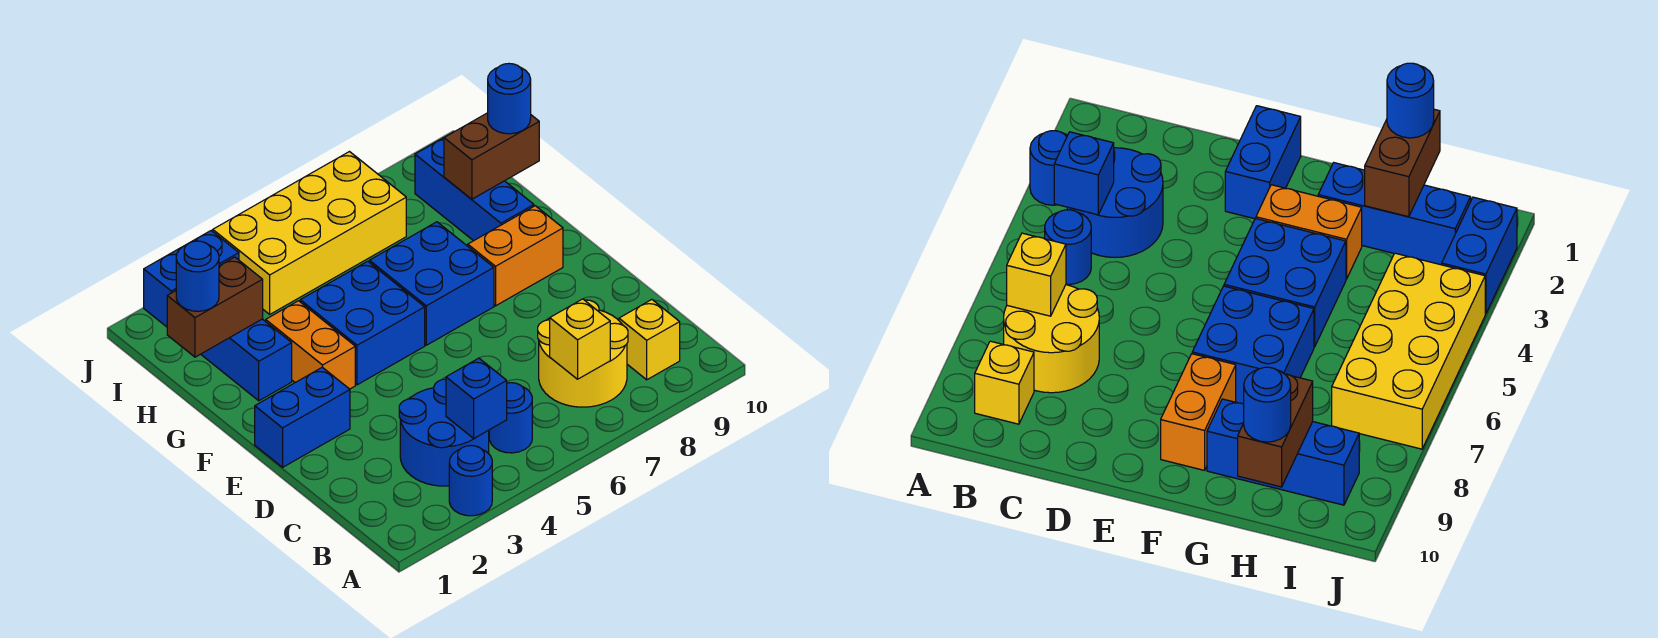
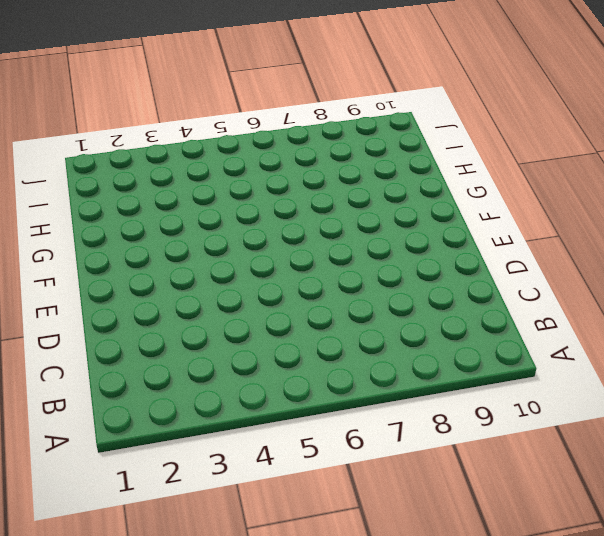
none -> blue round brick A3 level 1
none -> blue round brick B3:C4 level 1
none -> blue round brick B5 level 1

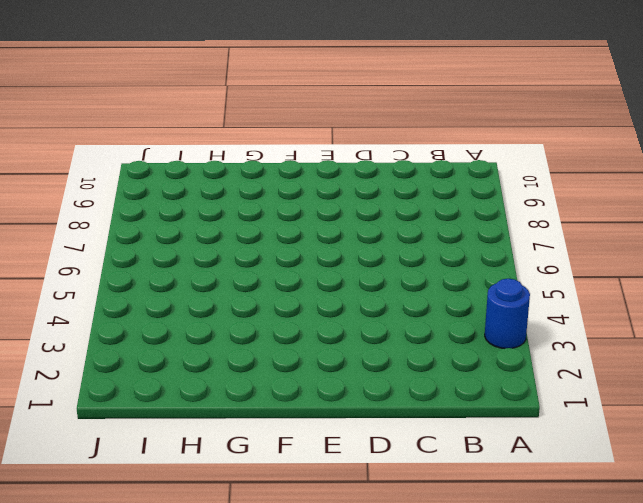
none -> blue round brick B3:C4 level 1
none -> blue round brick B5 level 1
none -> yellow round brick B7:C8 level 1

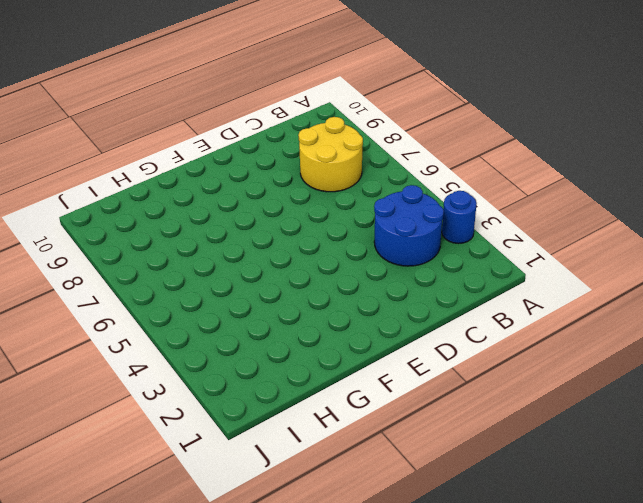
none -> blue round brick B5 level 1
none -> yellow brick B9 level 1
none -> blue brick E1:E2 level 1

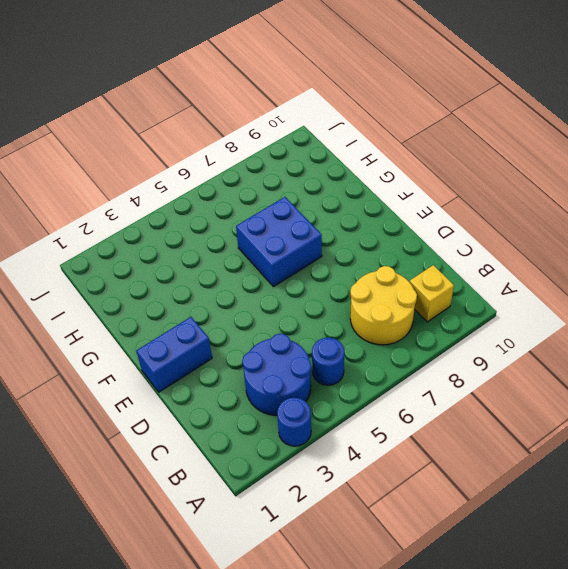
none -> orange brick F3:G3 level 1
none -> blue brick F4:G5 level 1
none -> orange brick F8:F9 level 1

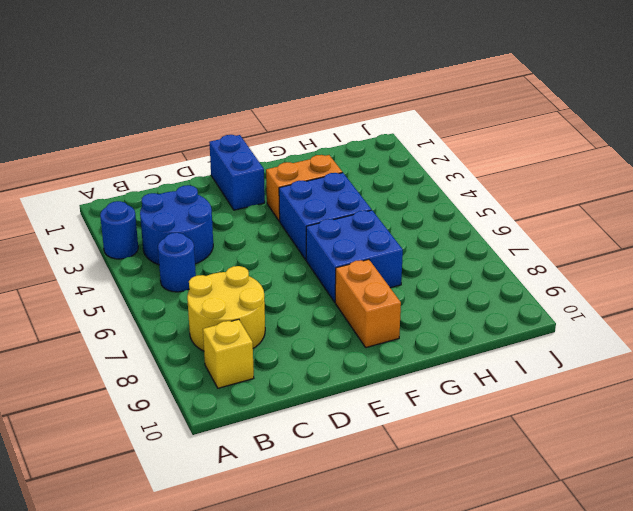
none -> blue brick G2:I2 level 1
none -> blue brick G9:I9 level 1
none -> yellow brick I4:J7 level 1

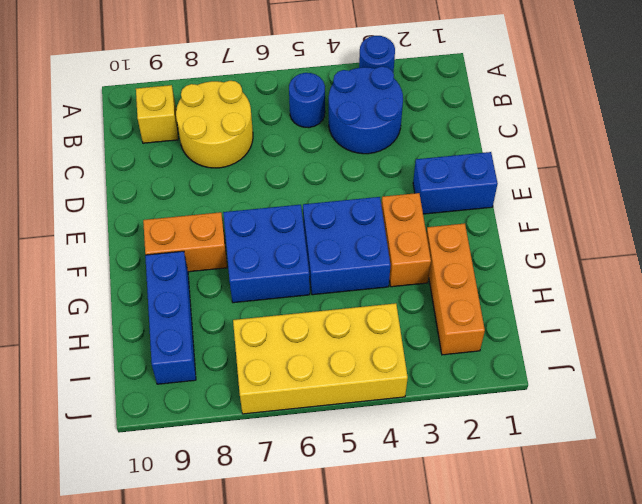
orange brick G2:I2 level 1 -> blue brick G2:I2 level 1
none -> blue brick J2:J3 level 1
none -> blue brick B4 level 2
none -> yellow brick B7 level 2

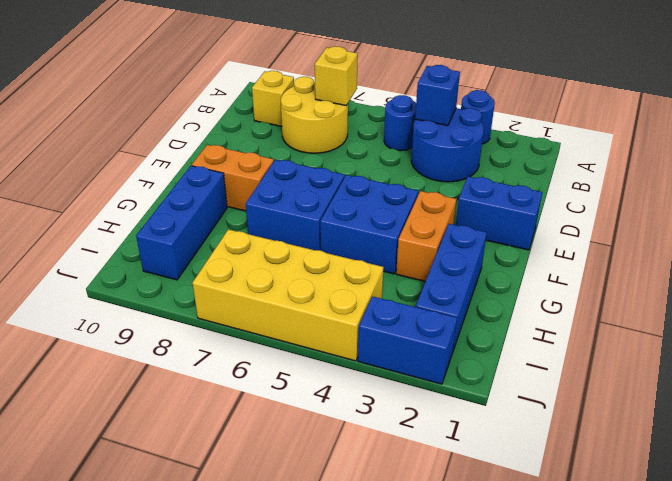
none -> brown brick H1:H2 level 2
none -> brown brick H9:H10 level 2
none -> blue round brick H1 level 3

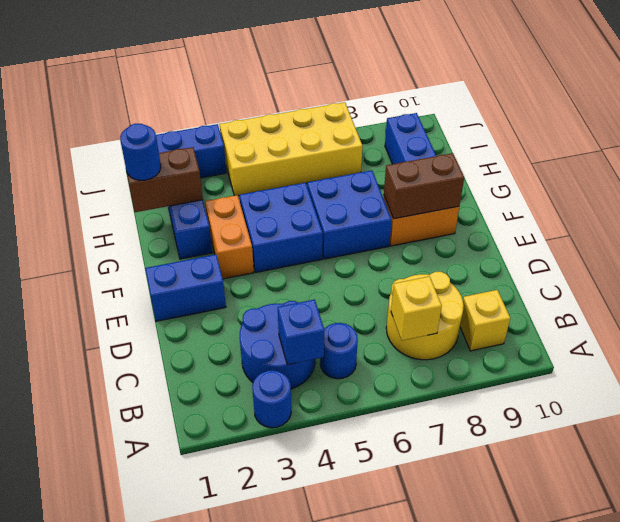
brown brick F8:F9 level 2 -> brown brick H9:H10 level 2
none -> blue round brick H10 level 3

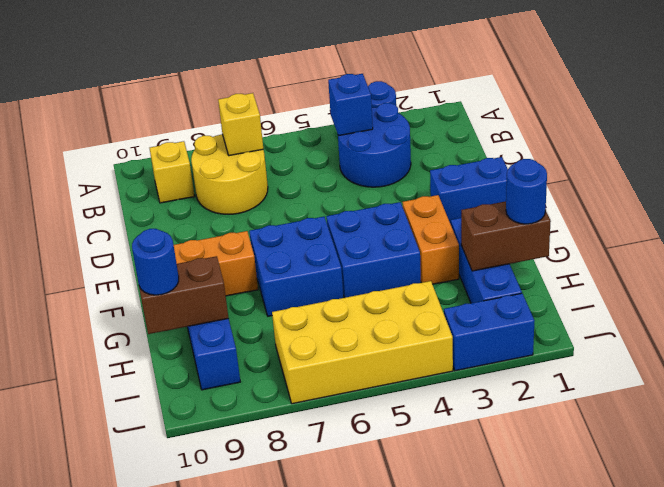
none -> blue round brick B5 level 1

